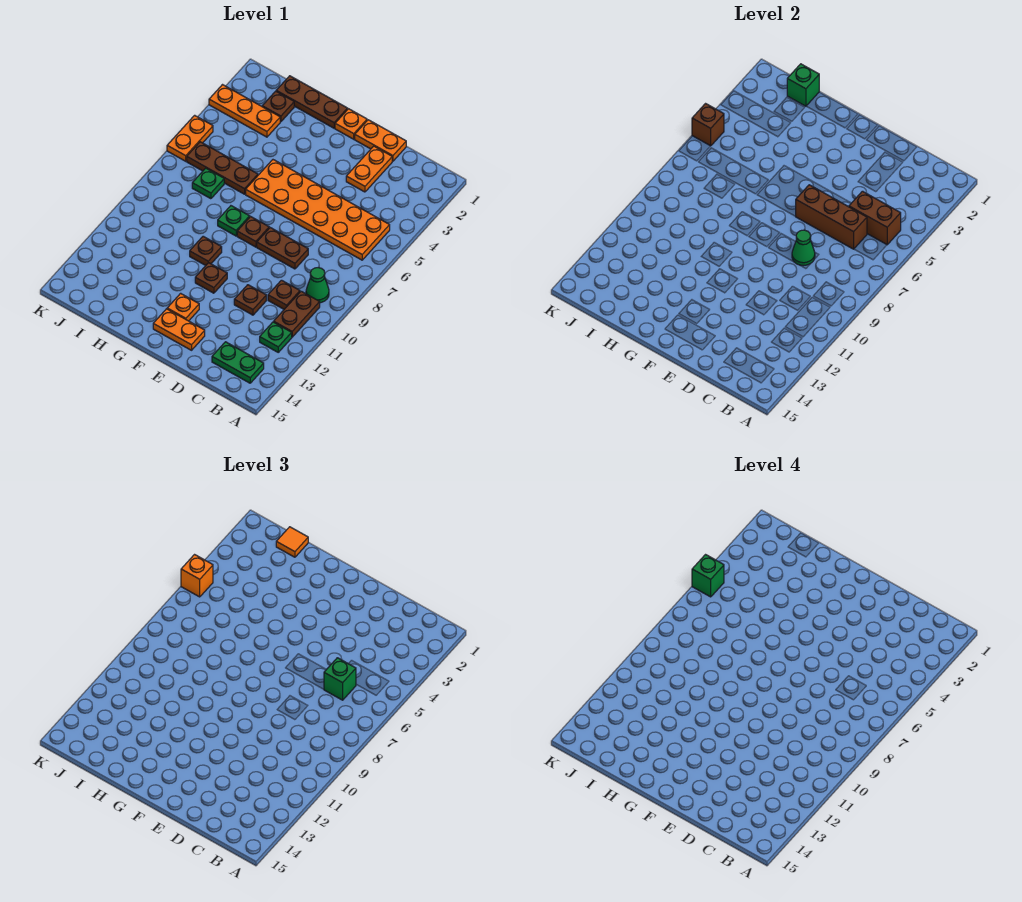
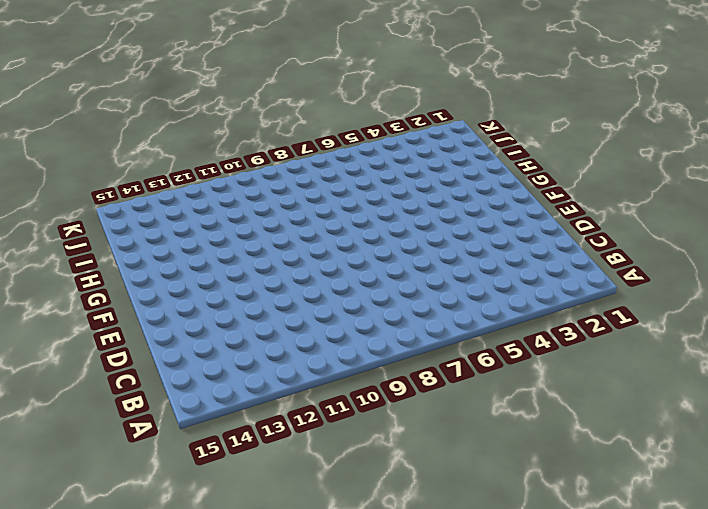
none -> orange plate B5:G6 level 1
none -> green cone B9 level 1
none -> brown plate B10:B11 level 1
none -> green plate B12 level 1

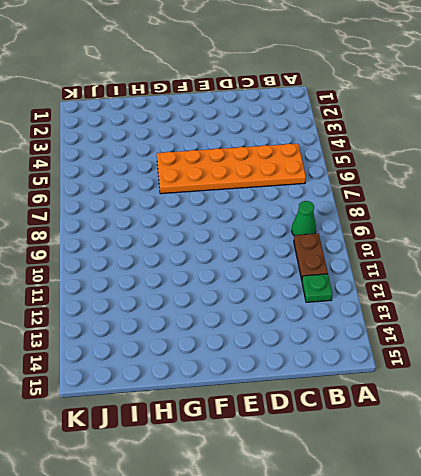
none -> green plate B14:C14 level 1
none -> brown plate C10 level 1
none -> orange plate D1:E1 level 1
none -> orange plate D2:D3 level 1

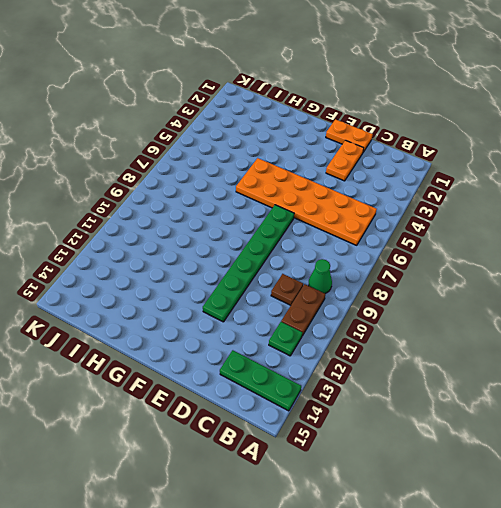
green plate A14:C14 level 1 -> green plate B14:C14 level 1
green plate E7:E12 level 1 -> brown plate D8:E8 level 1
none -> brown plate D11 level 1
none -> orange plate E14:F14 level 1
none -> orange plate F1 level 1
none -> brown plate F8 level 1

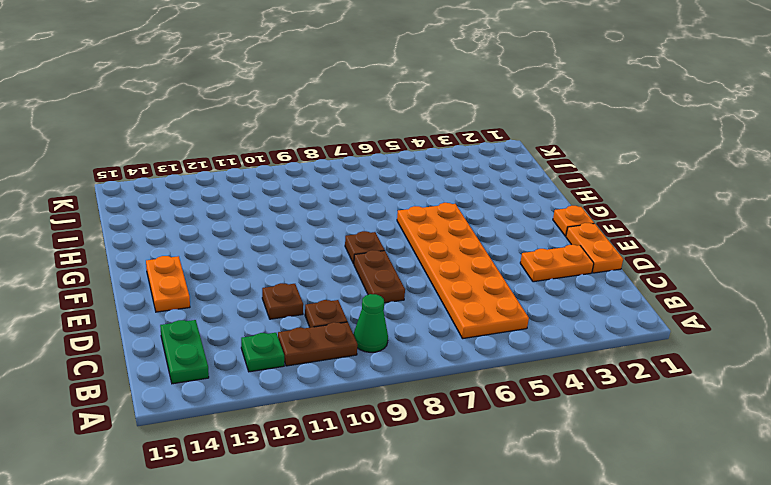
none -> brown plate F11 level 1
none -> orange plate F13 level 1
none -> brown plate G1:I1 level 1
none -> green plate G8 level 1

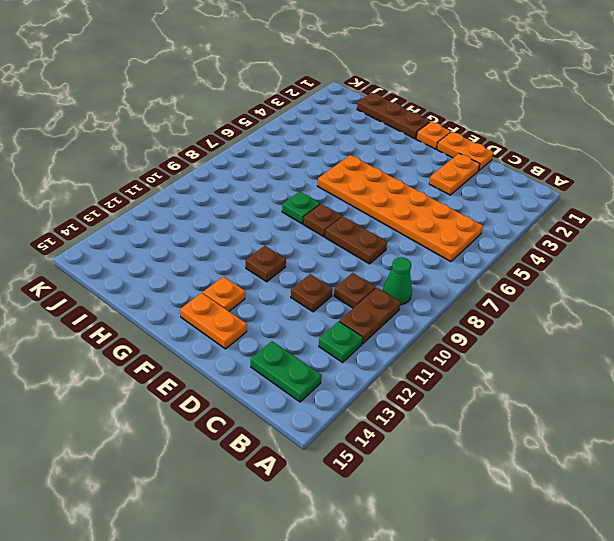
none -> brown plate G10 level 1
none -> brown plate H6:J6 level 1
none -> brown plate I2 level 1
none -> orange plate I3:K3 level 1

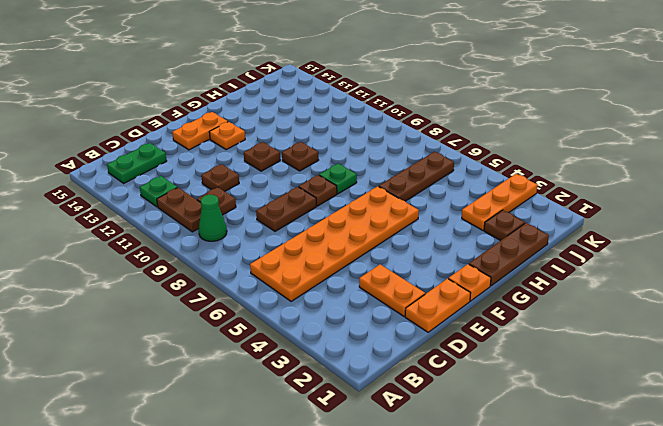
none -> green plate I7 level 1
none -> orange plate K5:K6 level 1
none -> brown brick B5:C5 level 2
none -> brown brick C6:E6 level 2

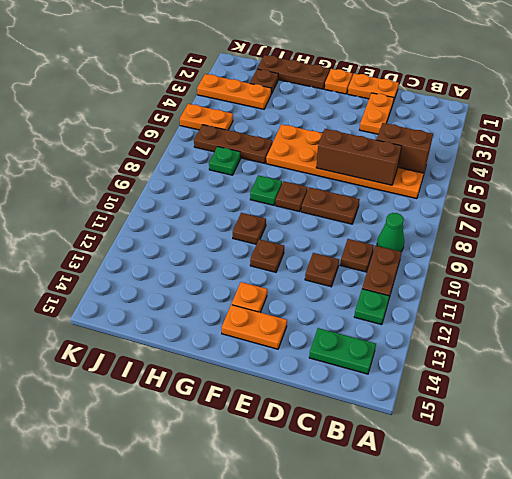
orange plate J5:K5 level 1 -> orange plate K5:K6 level 1
none -> green cone D8 level 2
none -> green brick I1 level 2
none -> brown brick K5 level 2
none -> green brick C6 level 3

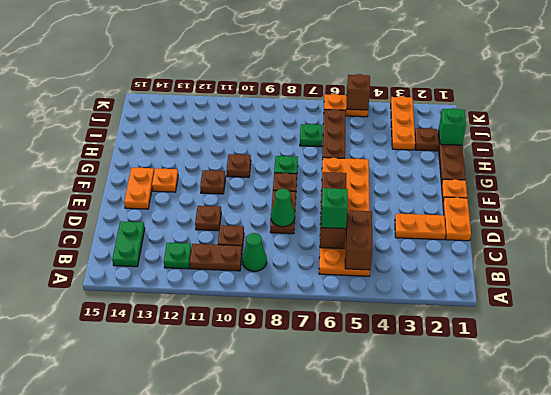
none -> orange tile I1 level 3
none -> orange brick K5 level 3
none -> green brick K5 level 4

